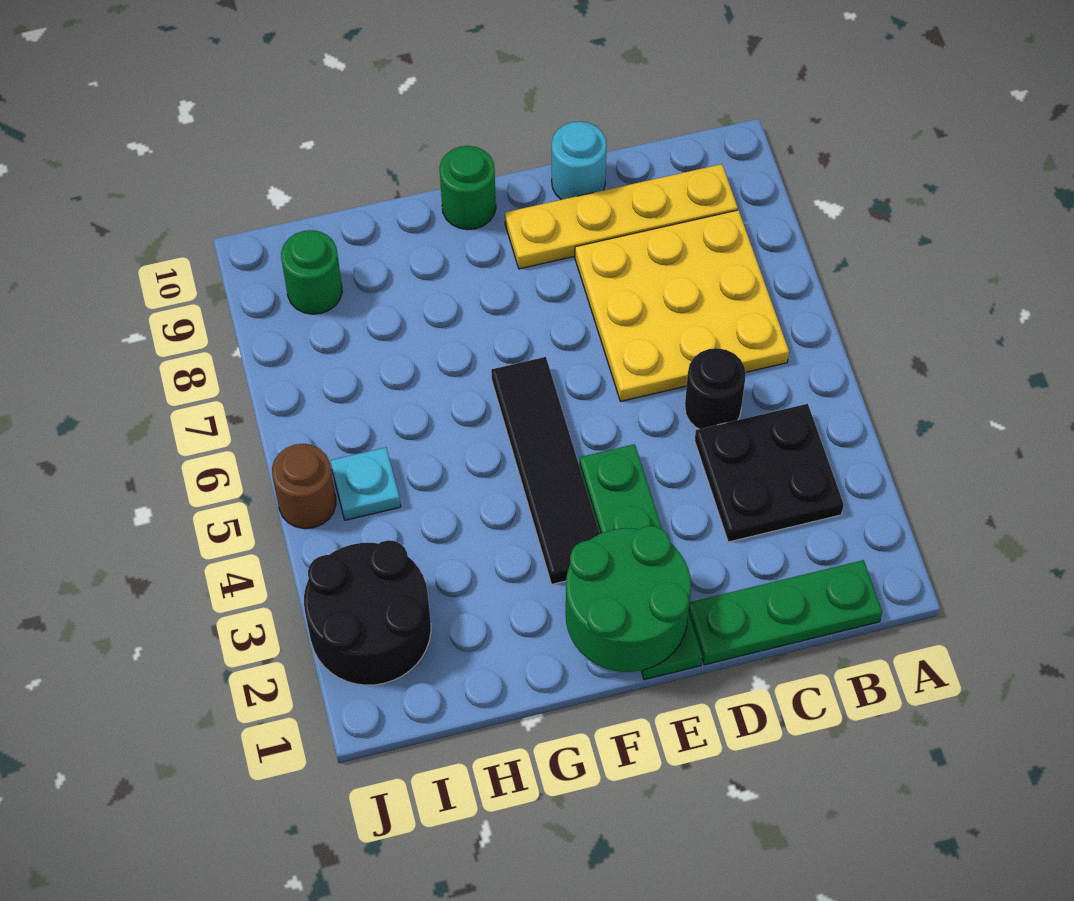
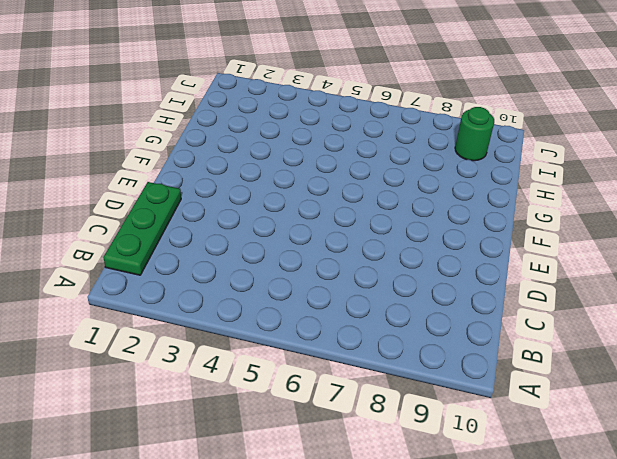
none -> black plate B3:C4 level 1
none -> yellow plate B6:D8 level 1
none -> yellow plate B9:E9 level 1

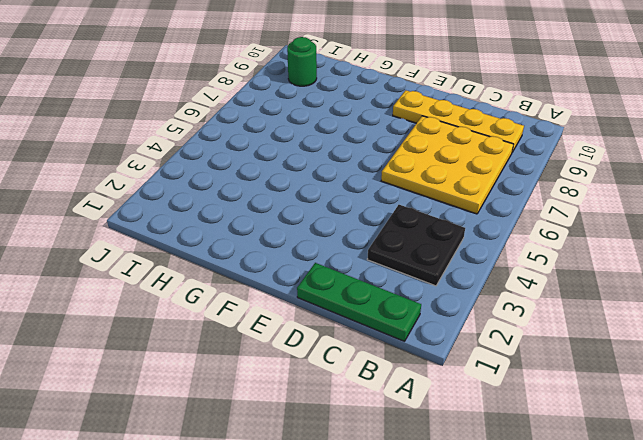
none -> black round brick C5 level 1
none -> cyan round brick D10 level 1
none -> green plate E1:E4 level 1

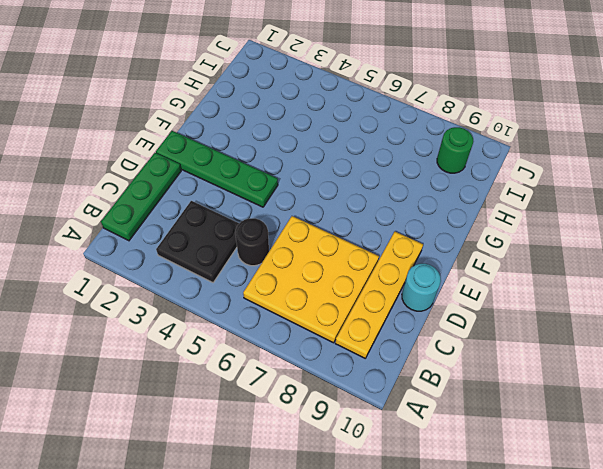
none -> black tile F3:F6 level 1
none -> green round brick F10 level 1
none -> black round brick I2:J3 level 1

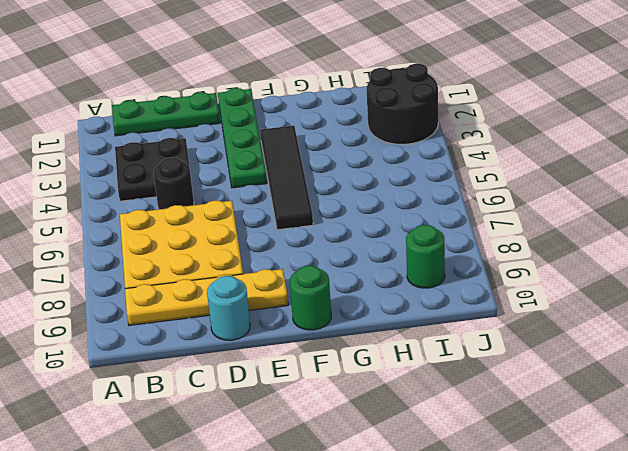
none -> cyan plate I5 level 1
none -> brown round brick J5 level 1
none -> green round brick E1:F2 level 2

